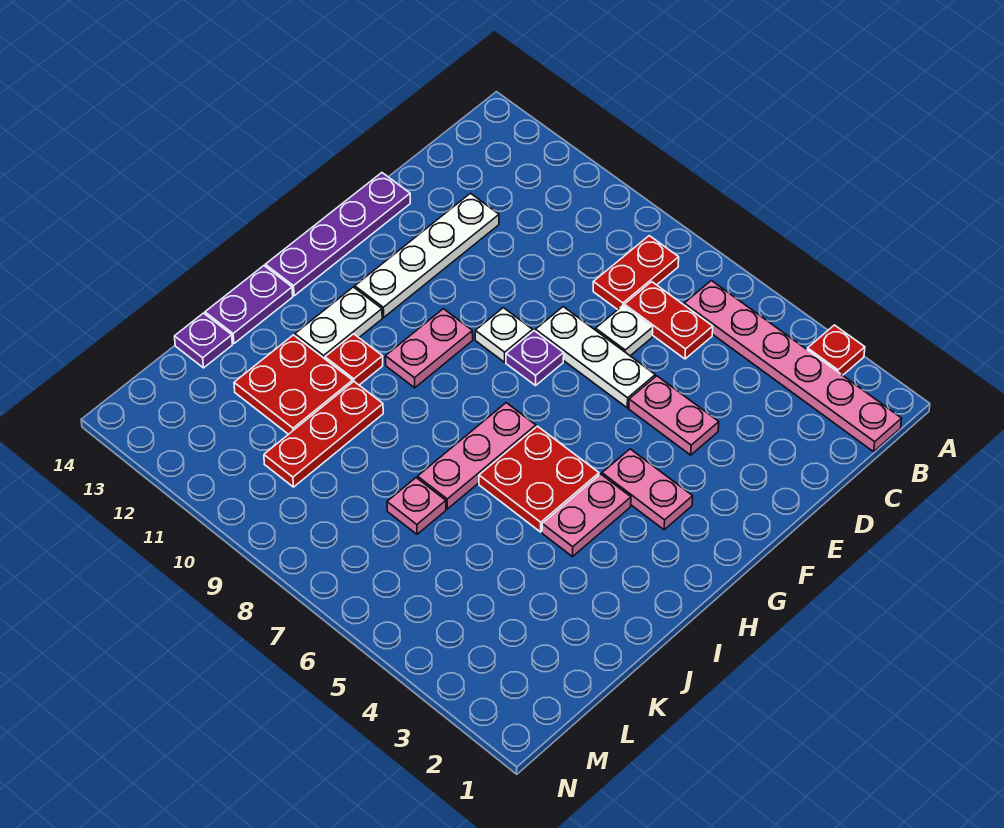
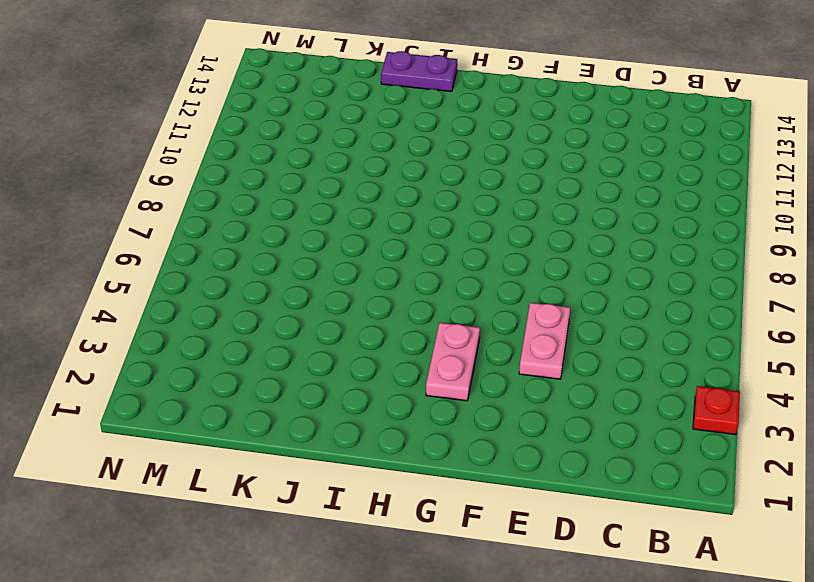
none -> pink plate B1:B6 level 1
none -> red plate B8:C8 level 1
none -> red plate C6:C7 level 1

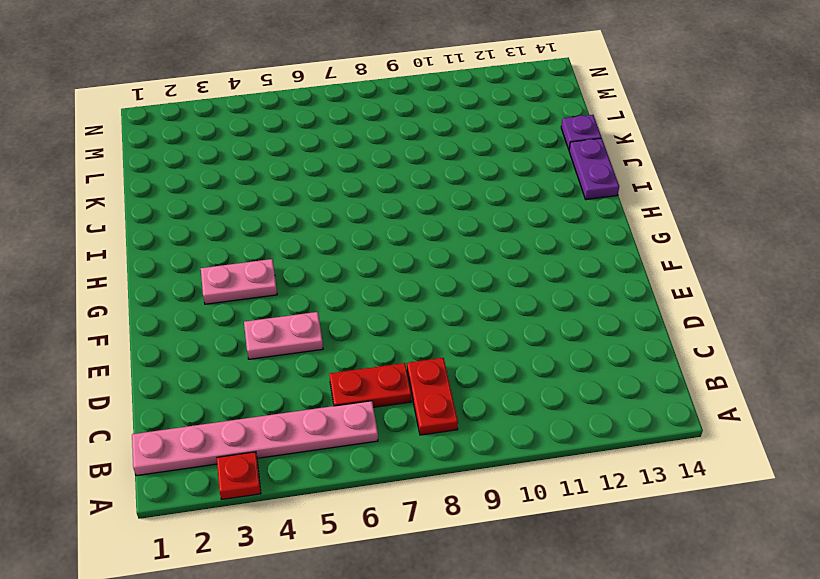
none -> white plate D7 level 1
none -> white plate D12:G12 level 1
none -> white plate E6:E8 level 1

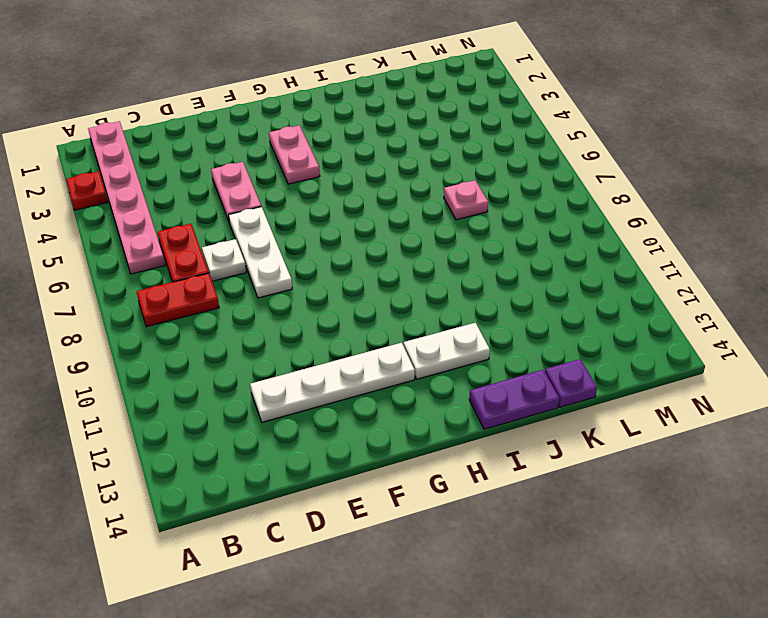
none -> purple plate E14:H14 level 1
none -> purple plate F8 level 1
none -> white plate F9 level 1

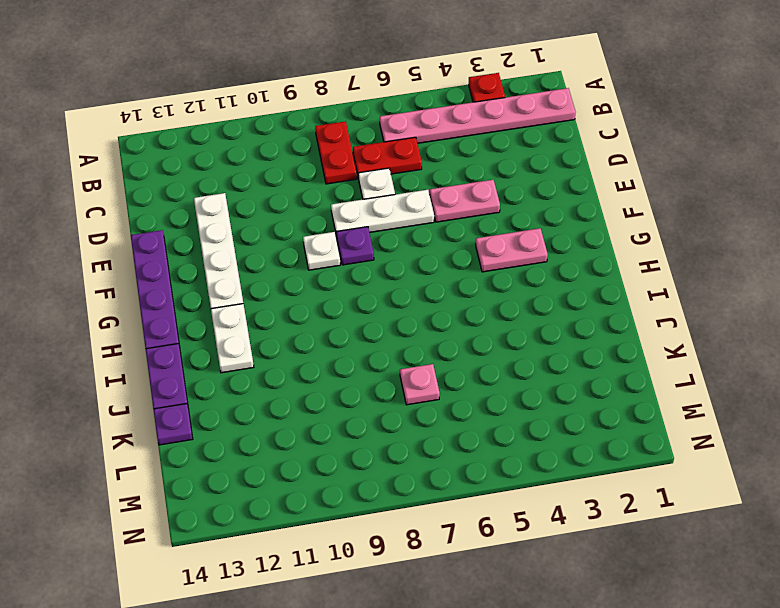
none -> pink plate G10:H10 level 1
none -> pink plate H4:I4 level 1
none -> red plate H5:I6 level 1

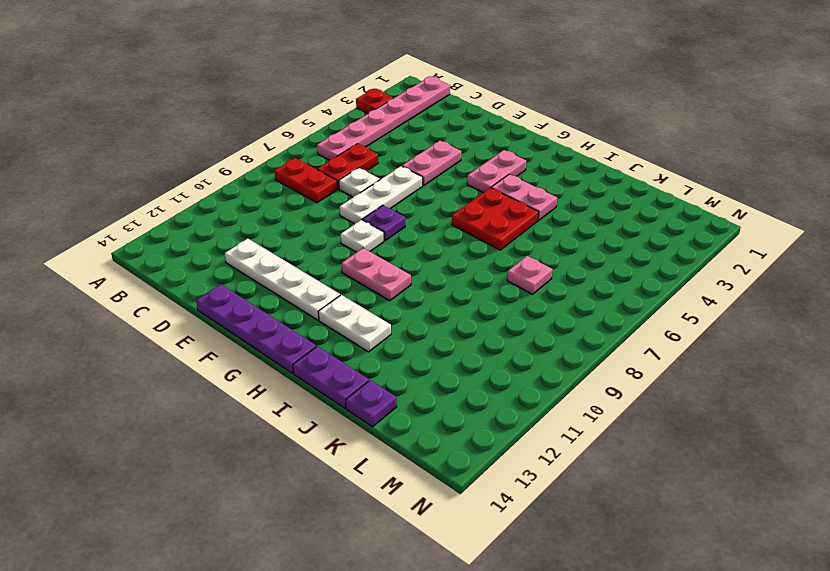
none -> pink plate H7:J7 level 1
none -> red plate I11 level 1
none -> red plate J10:L10 level 1

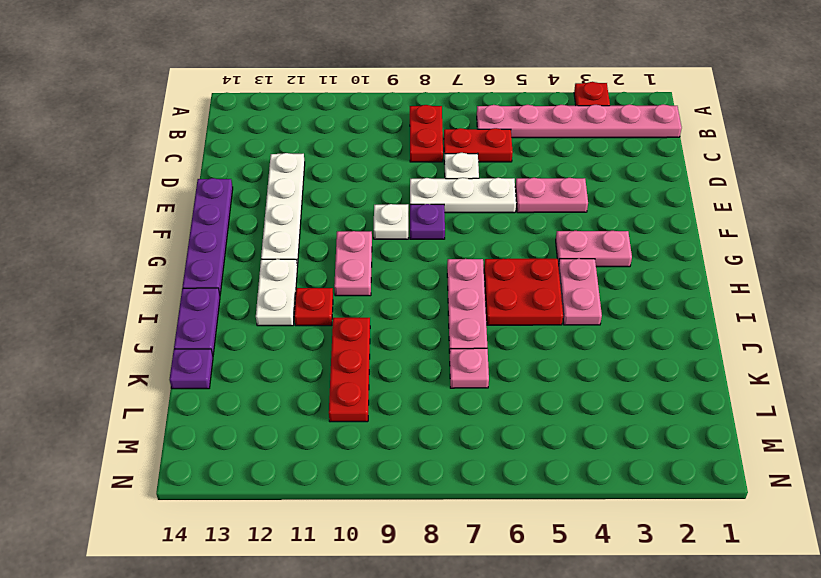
none -> red plate J11:K12 level 1

